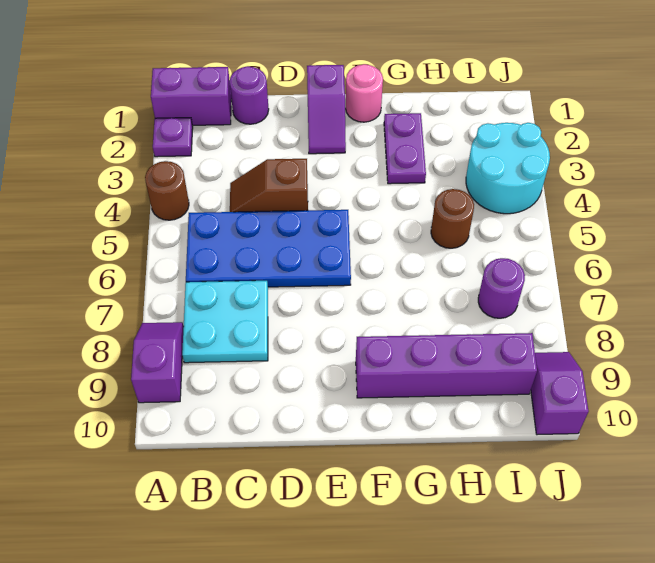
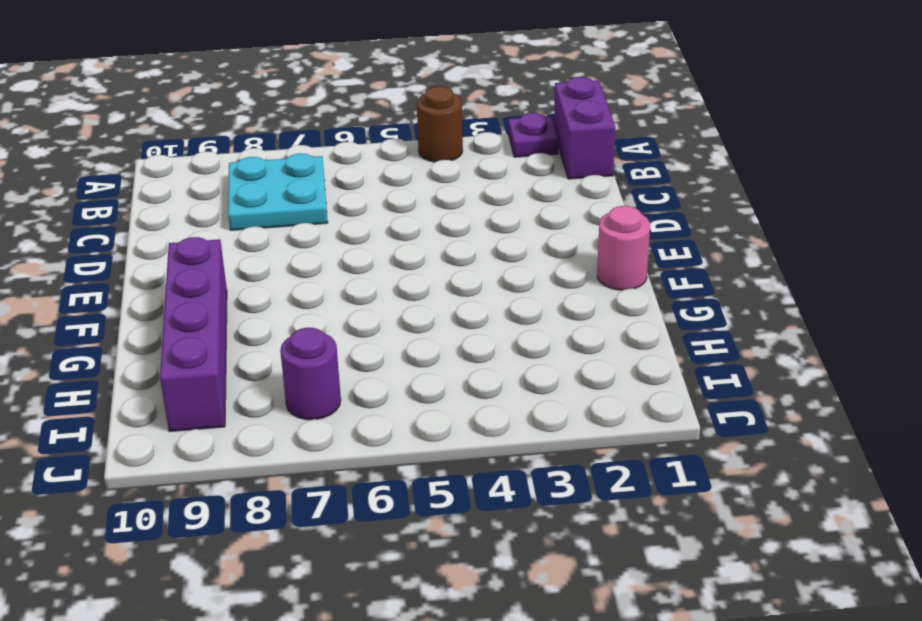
none -> purple slope A8:A9 level 1 top 9
none -> blue plate B5:E6 level 1
none -> purple round brick C1 level 1

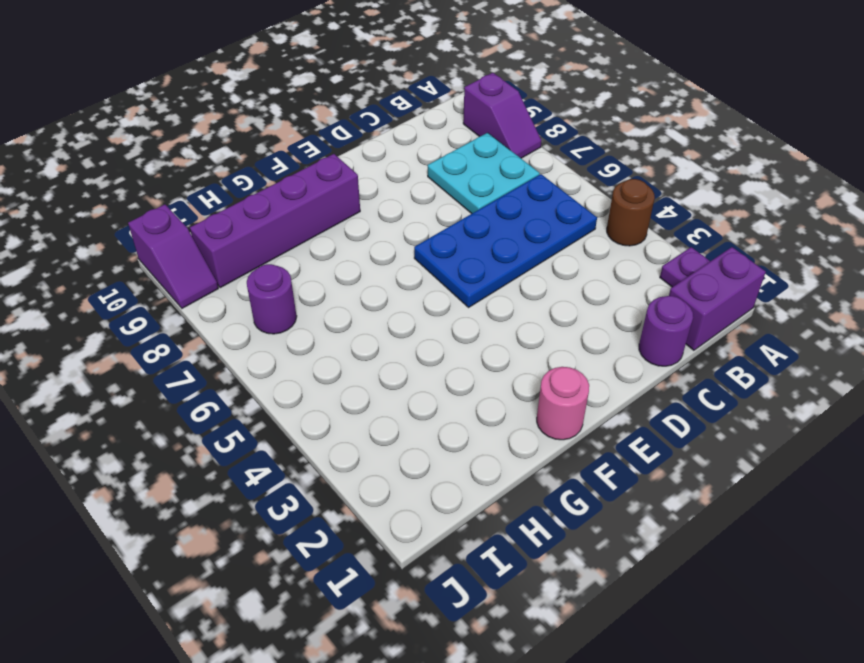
none -> brown slope C4:D4 level 1 top D
none -> purple slope E1:E2 level 1 top 1
none -> purple plate G2:G3 level 1

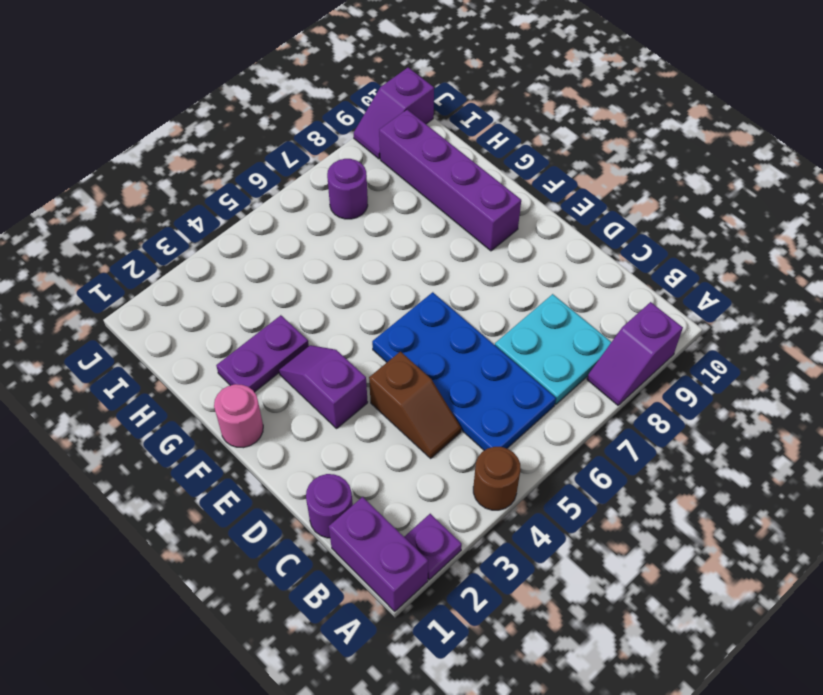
purple slope E3:F3 level 1 top E -> purple slope E1:E2 level 1 top 1
none -> brown round brick H5 level 1
none -> cyan round brick I3:J4 level 1

